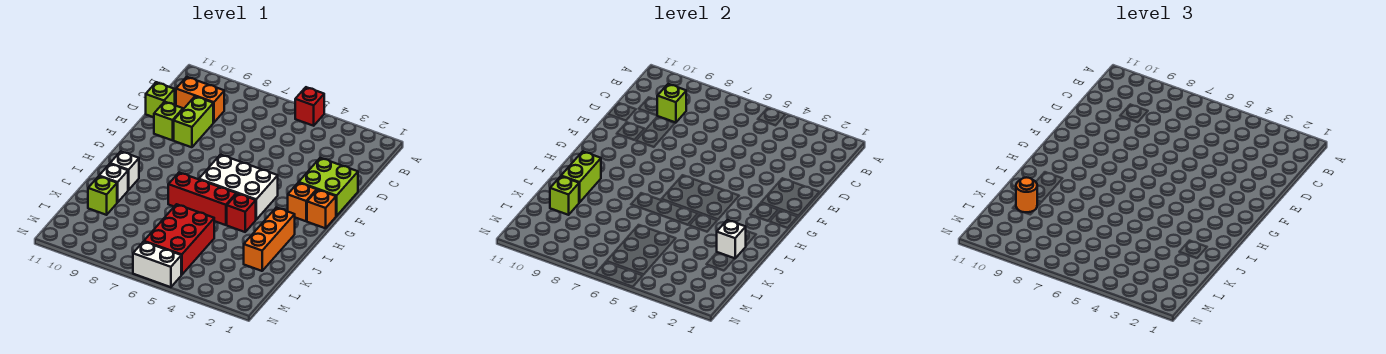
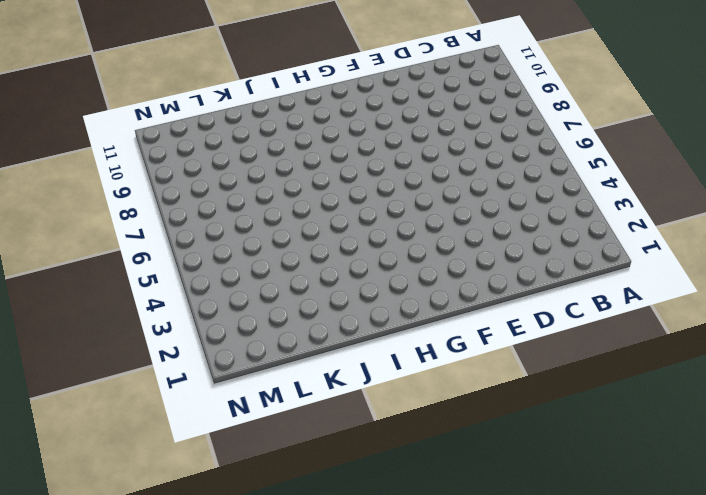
none -> red brick A5 level 1
none -> orange brick C9:C10 level 1
none -> lime brick D9:E9 level 1

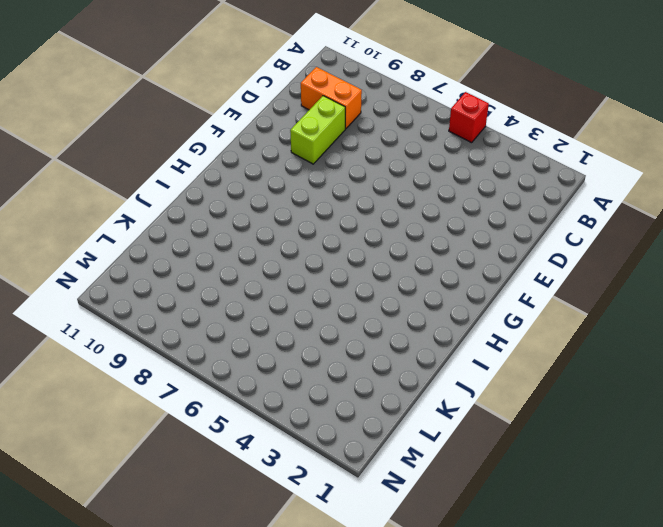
none -> lime brick D11 level 1
none -> lime brick E1:F2 level 1
none -> lime brick E10 level 1

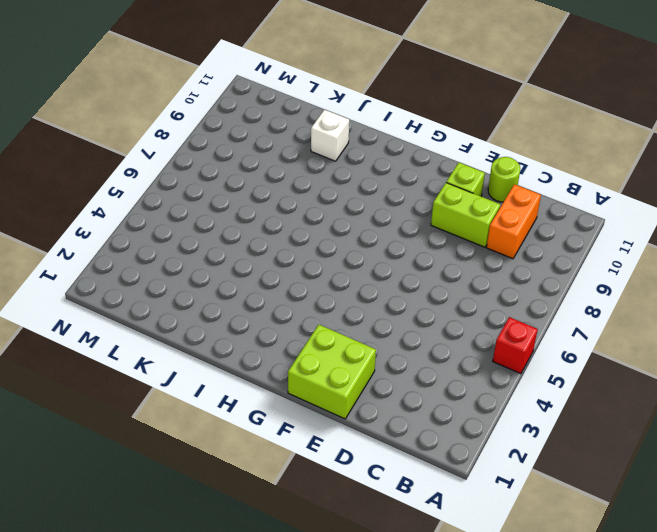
lime round brick D11 level 1 -> lime brick D11 level 1
none -> orange brick G1 level 1
none -> orange brick G2 level 1
none -> white brick G4:H6 level 1

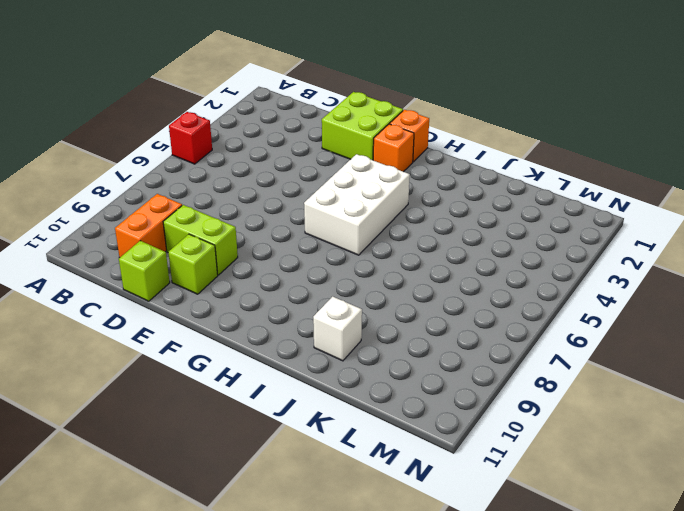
none -> orange brick I2:K2 level 1
none -> red brick I4 level 1
none -> red brick I5:I7 level 1

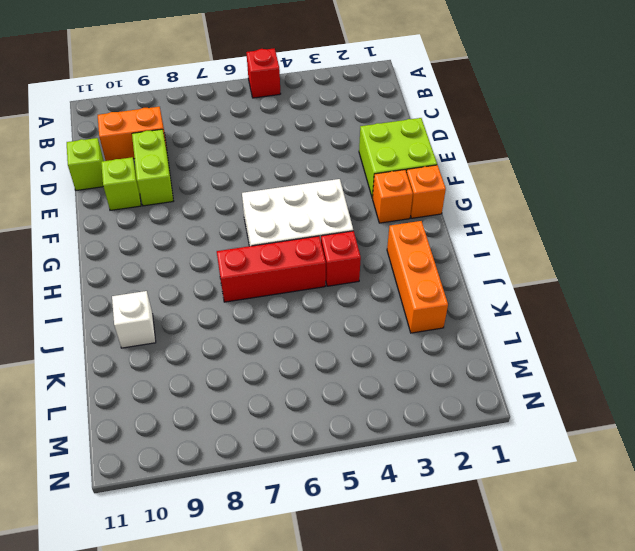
none -> white brick I10 level 1
none -> red brick K5:M6 level 1
none -> lime brick K10 level 1

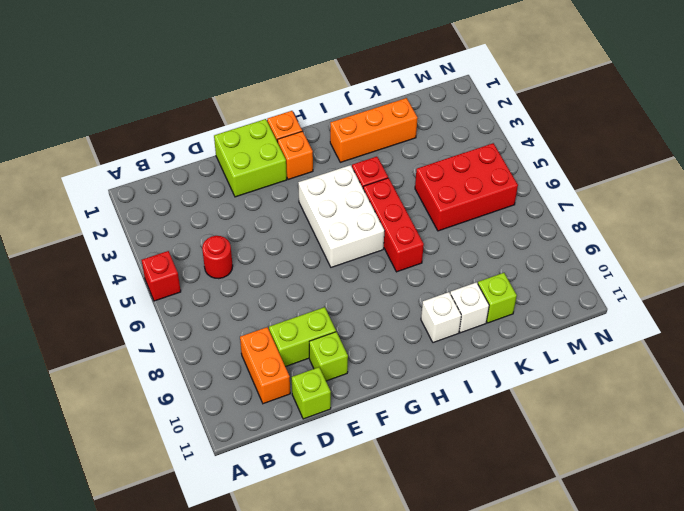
red round brick C5 level 1 -> none
none -> white brick N5:N6 level 1
none -> lime brick C9 level 2
none -> lime brick I10:J10 level 2

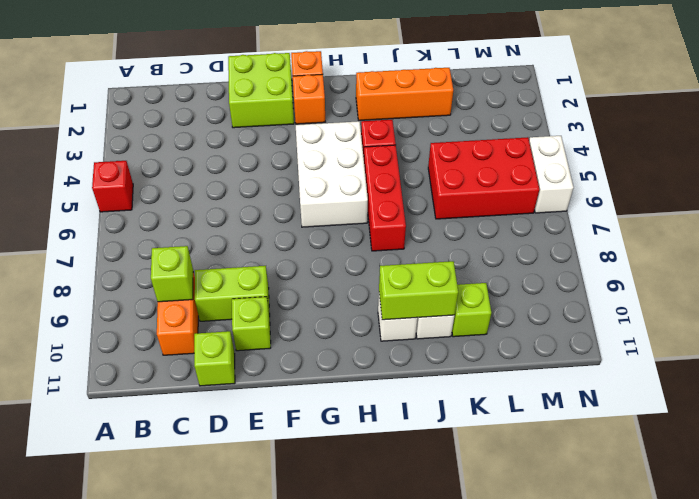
none -> white brick J2 level 2
none -> lime brick K10 level 2
none -> orange round brick K10 level 3

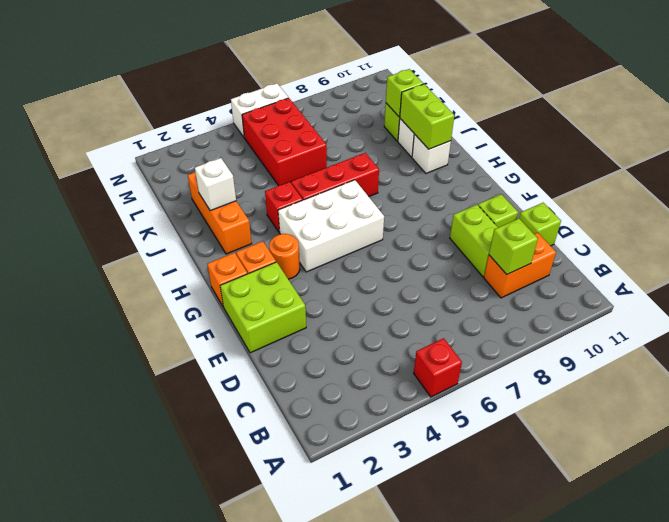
orange round brick G3 level 1 -> orange round brick K10 level 3

